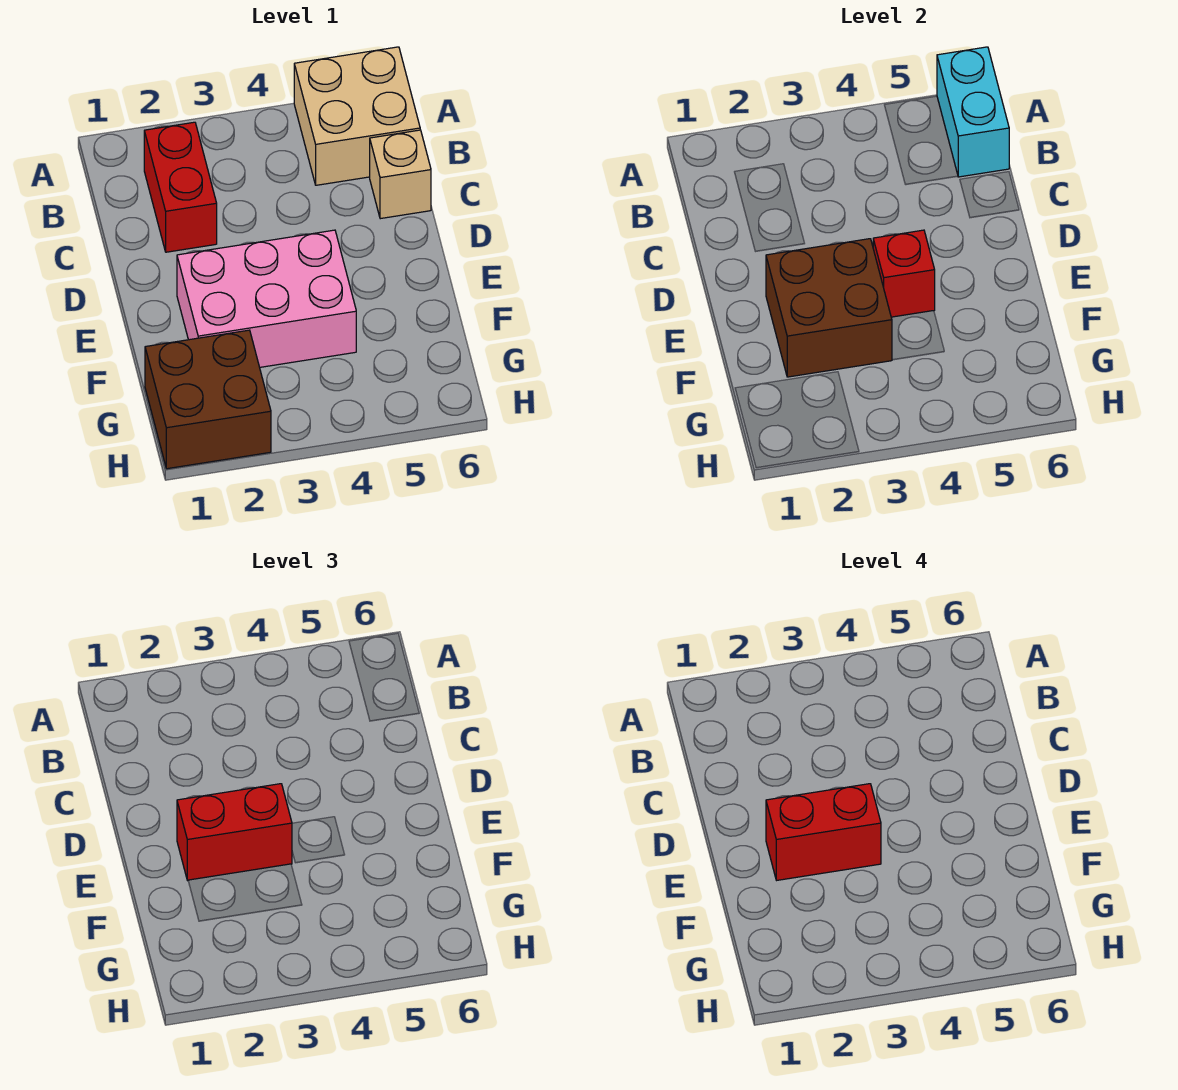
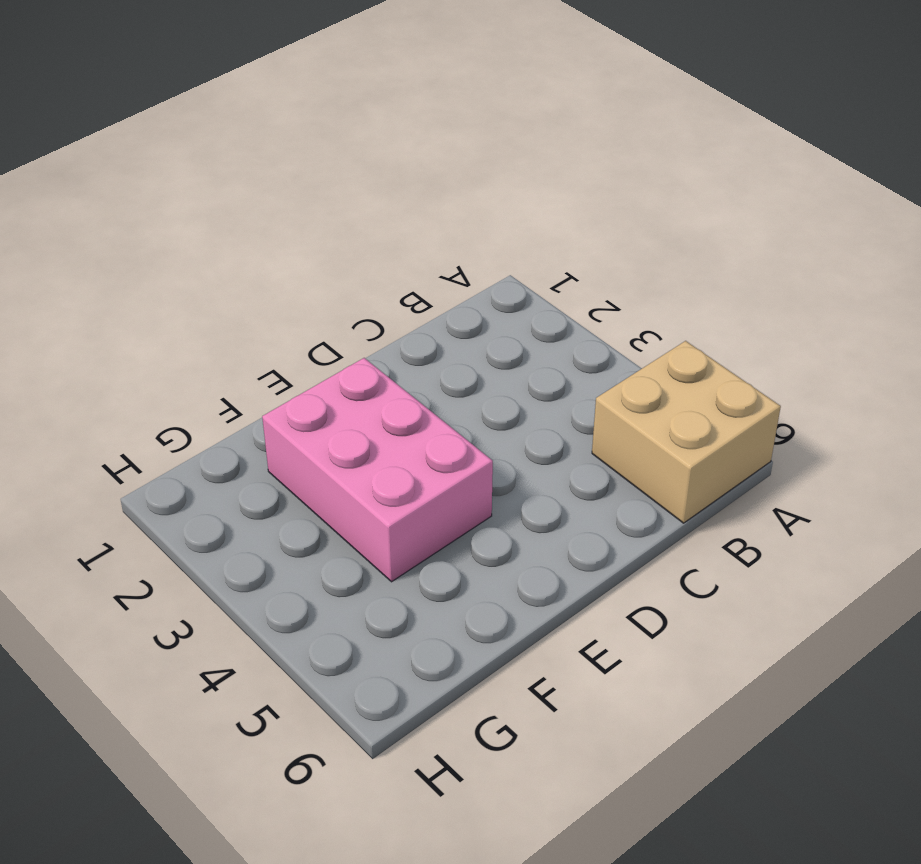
none -> red brick B2:C2 level 1
none -> tan brick C6 level 1

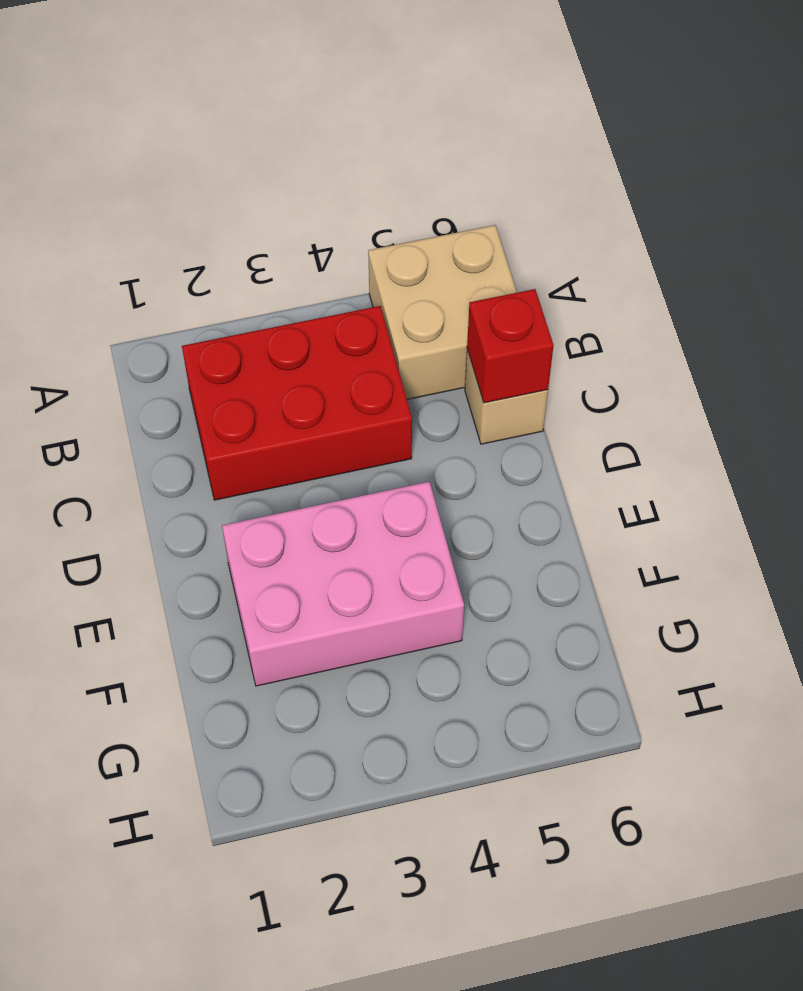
red brick B2:C4 level 1 -> red brick B2:C2 level 1
red brick C6 level 2 -> red brick E4 level 2
none -> brown brick G1:H2 level 1
none -> cyan brick A6:B6 level 2

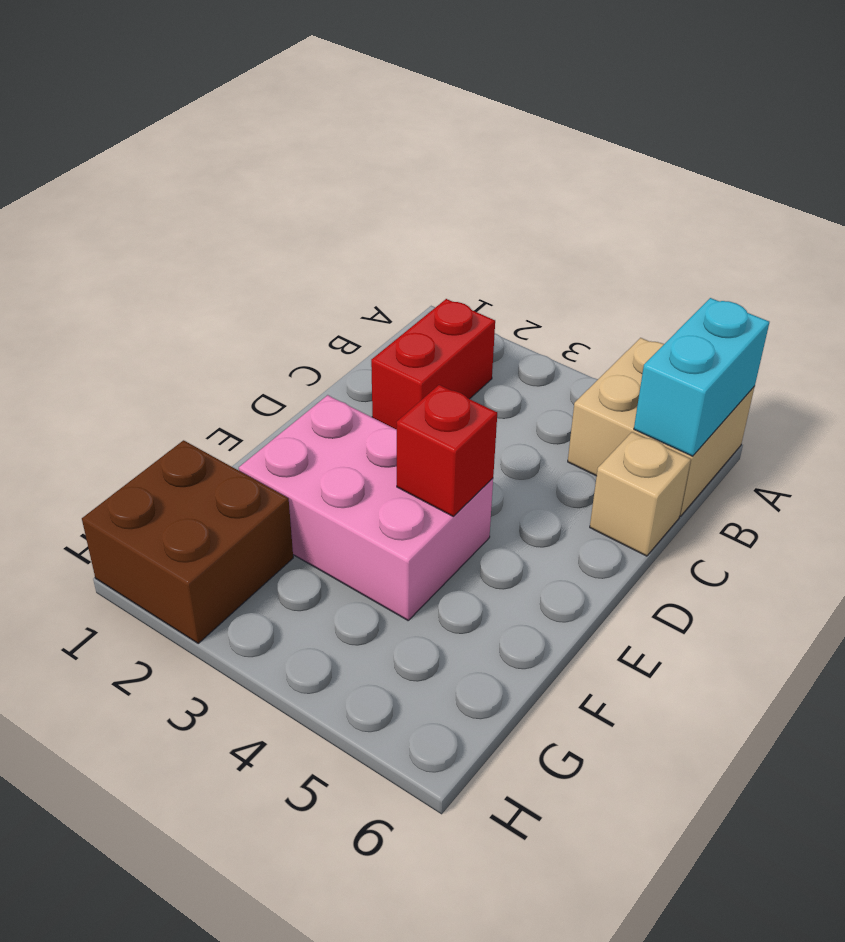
none -> brown brick E2:F3 level 2
none -> red brick E2:E3 level 3

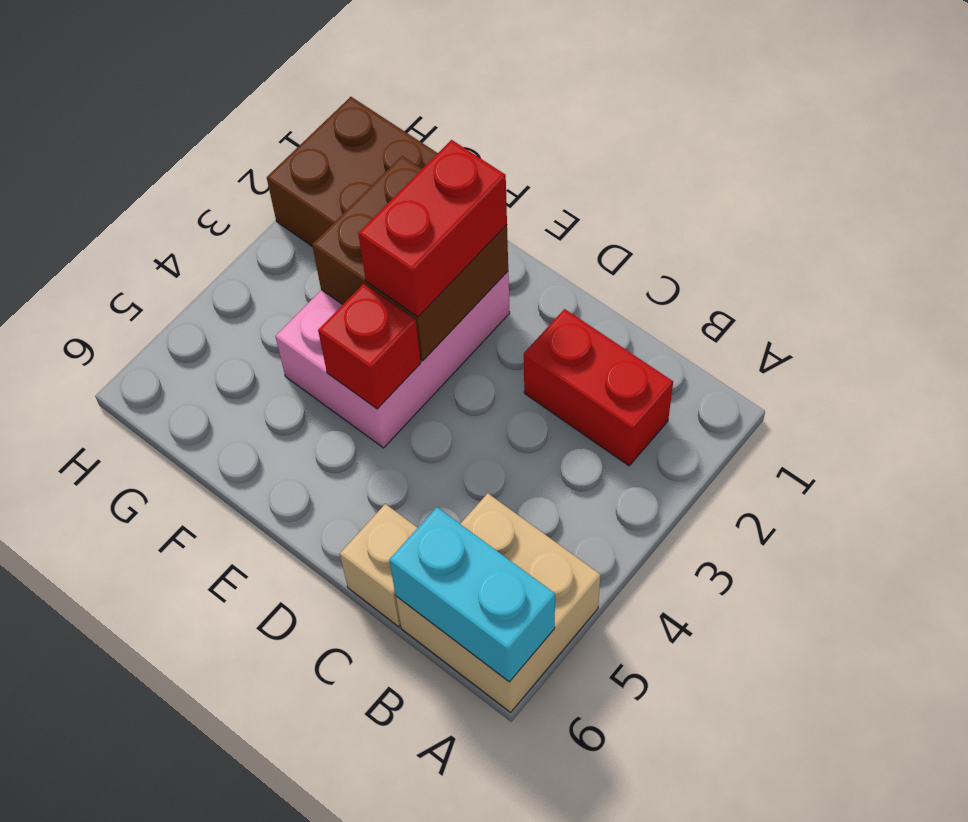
none -> red brick E2:E3 level 4

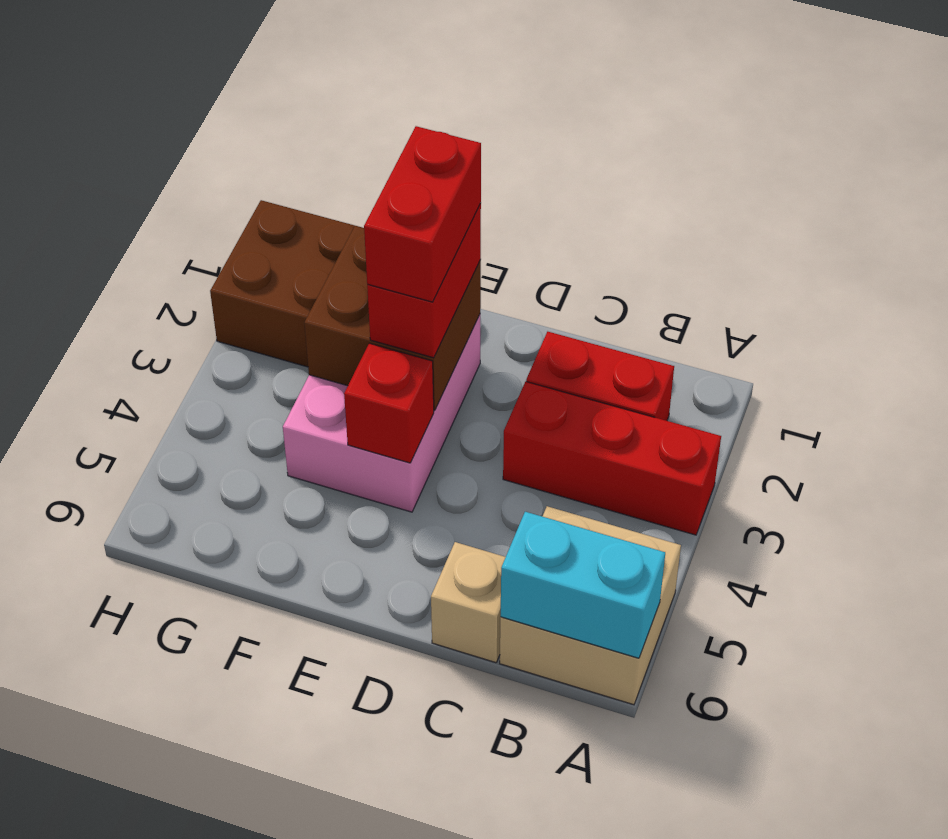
red brick A3:C3 level 1 -> none

